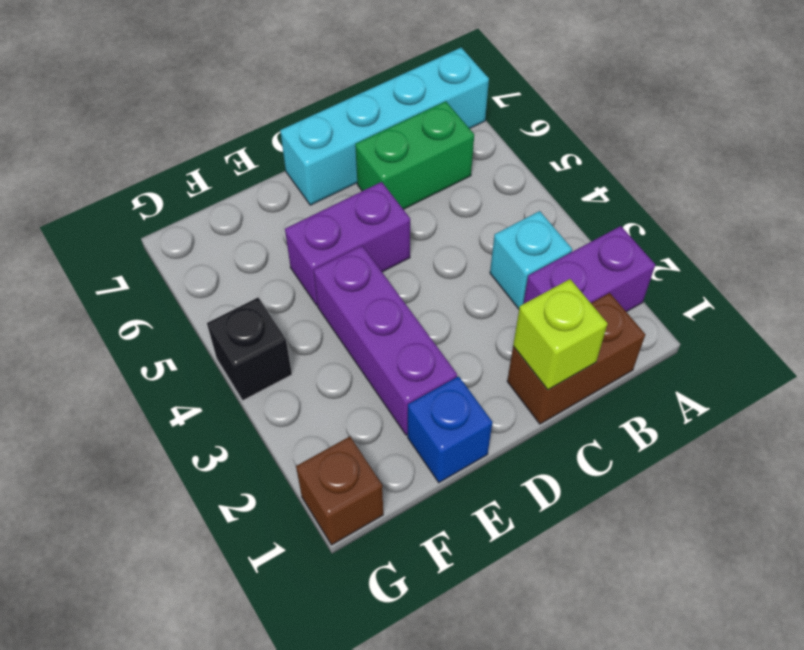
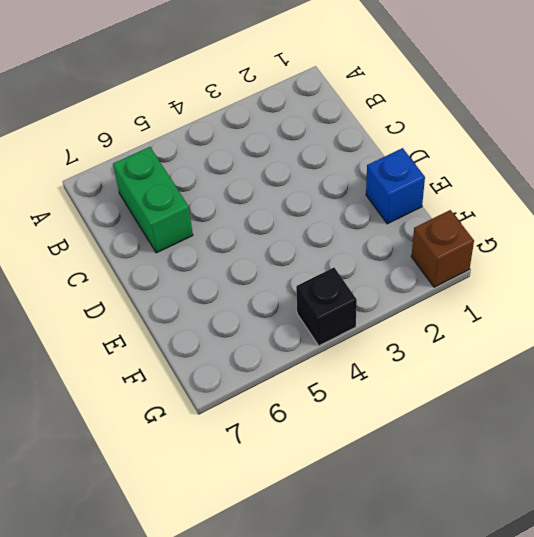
none -> purple brick A2:B2 level 1
none -> cyan brick A7:D7 level 1

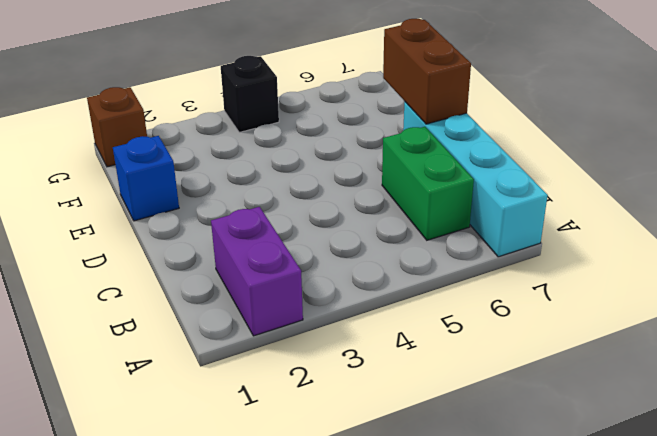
brown brick D7:E7 level 2 -> brown brick B1:C1 level 1
none -> cyan brick B3 level 1
none -> purple brick D5:E5 level 1

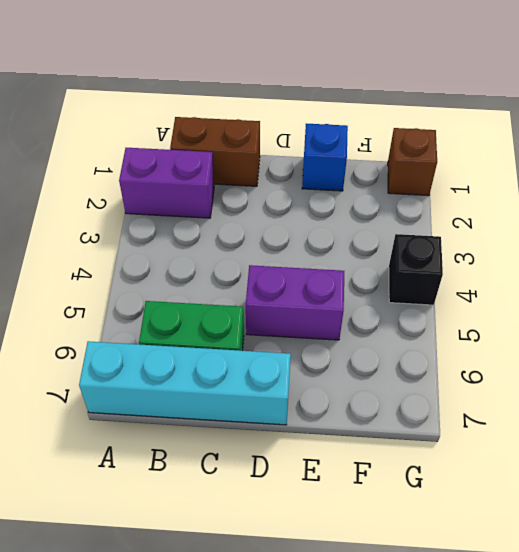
none -> cyan brick B3 level 1
none -> purple brick E2:E4 level 1

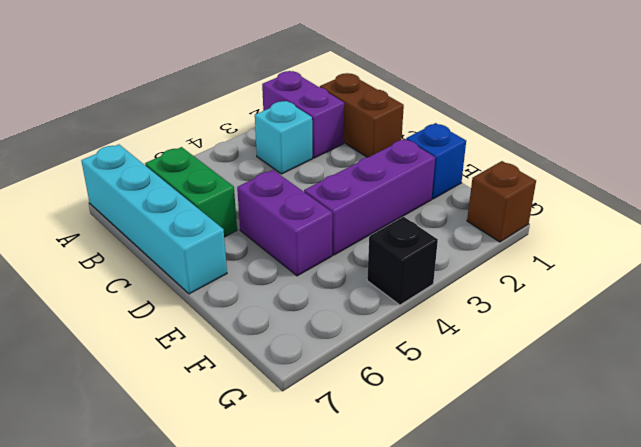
none -> lime brick C1 level 2

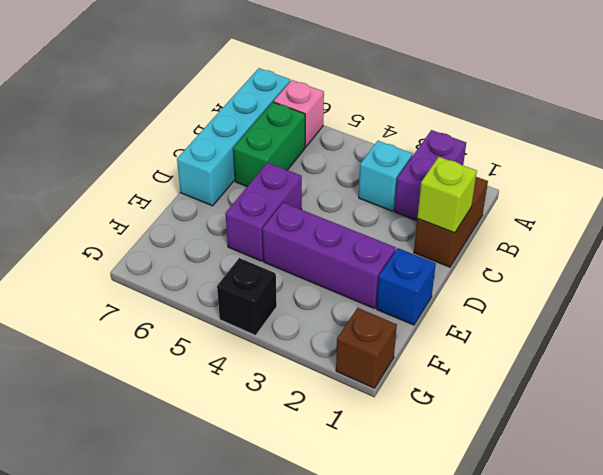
pink brick A6 level 1 -> none

